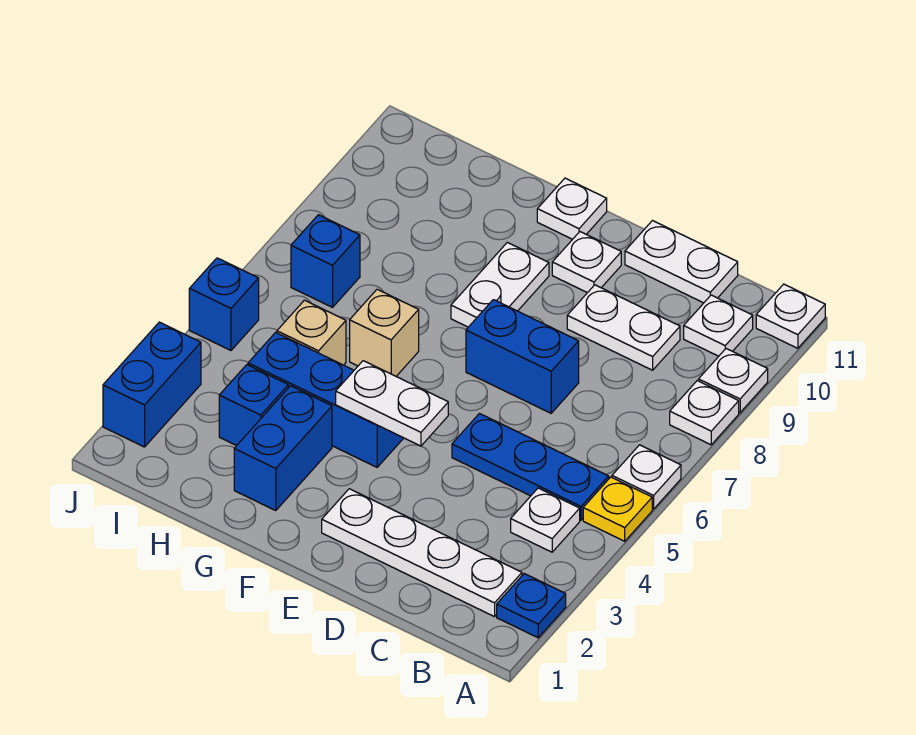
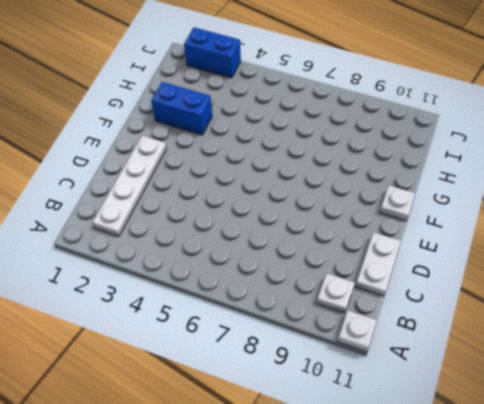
none -> blue plate A2 level 1
none -> yellow plate A5 level 1
none -> white plate A6 level 1

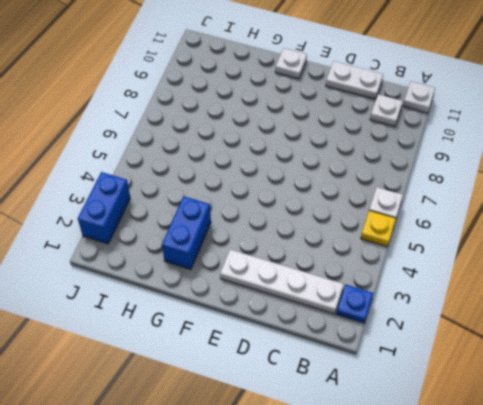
none -> white plate A8 level 1
none -> white plate A9 level 1
none -> white plate B4 level 1

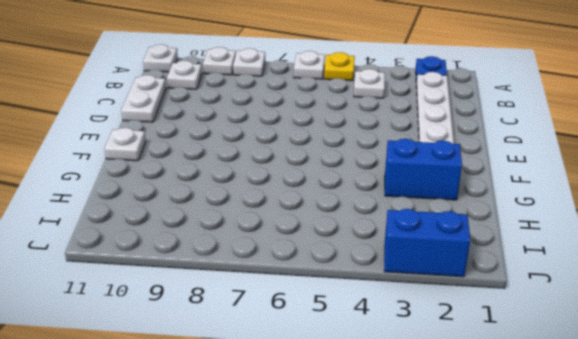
none -> blue plate B5:D5 level 1
none -> white plate C9:D9 level 1
none -> blue brick D7:E7 level 1

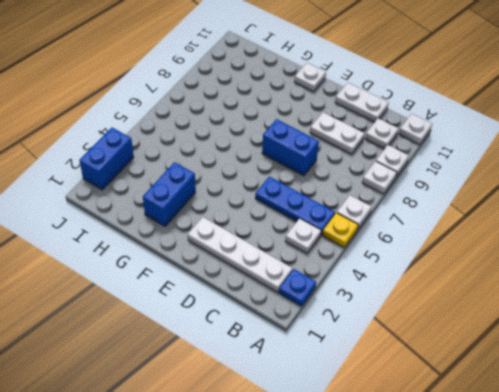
none -> white plate E10 level 1
none -> blue brick F4:H4 level 1
none -> white plate F8:F9 level 1

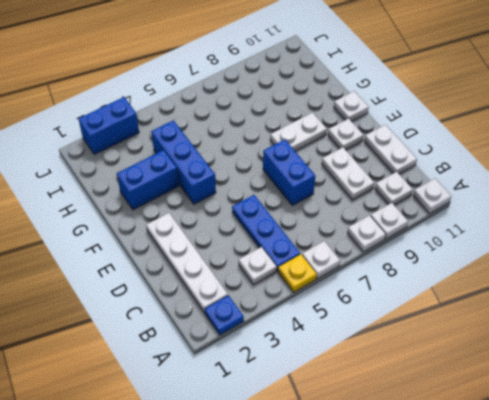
none -> tan brick G6 level 1
none -> blue brick H3 level 1
none -> tan brick H5 level 1

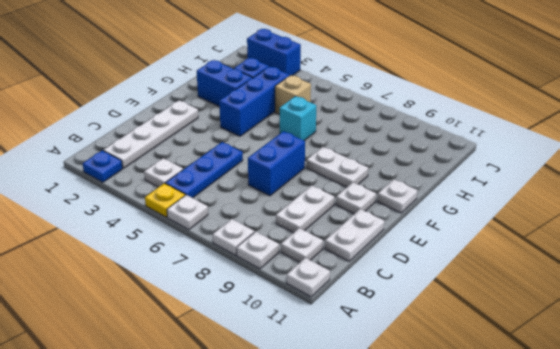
cyan brick G6 level 1 -> tan brick G6 level 1
none -> blue brick I7 level 1
none -> blue brick J5 level 1
none -> white plate E4:F4 level 2

